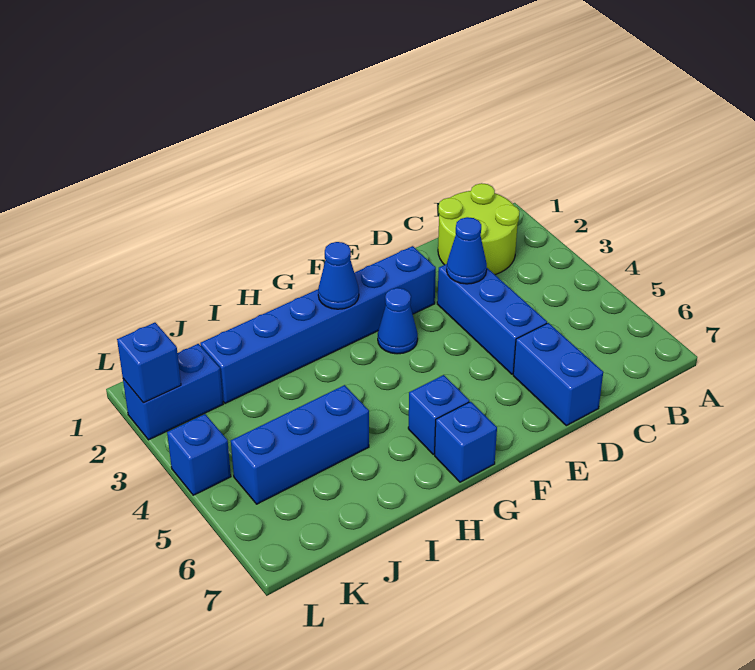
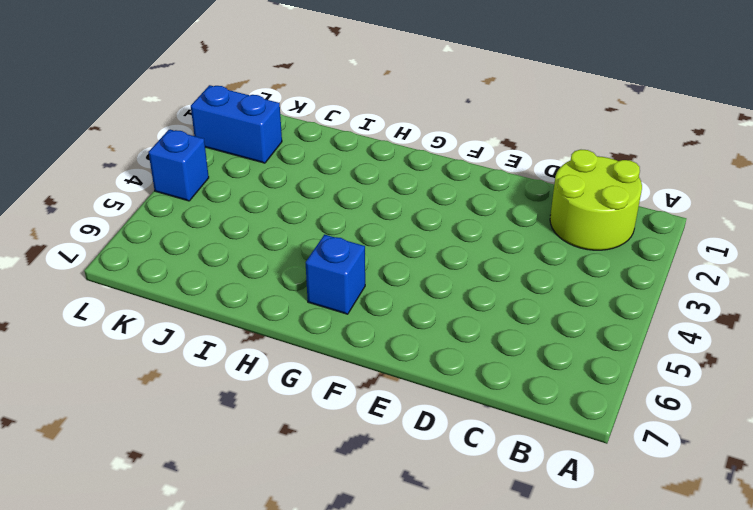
none -> blue brick D3:D5 level 1
none -> blue brick D6:D7 level 1
none -> blue brick E2:J2 level 1

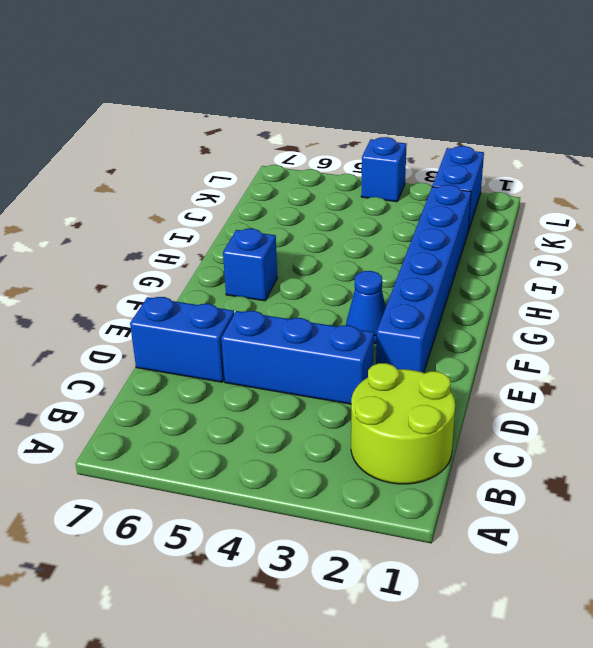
none -> blue brick G7 level 1
none -> blue brick I5:K5 level 1
none -> blue cone D3 level 2

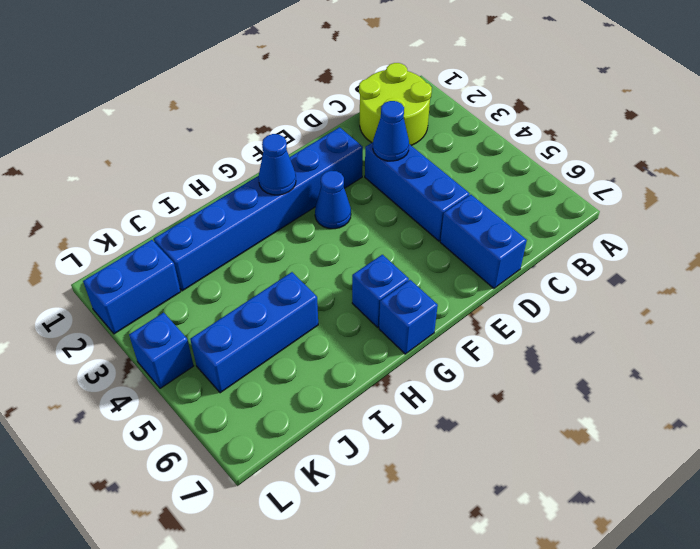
none -> blue brick L2 level 2

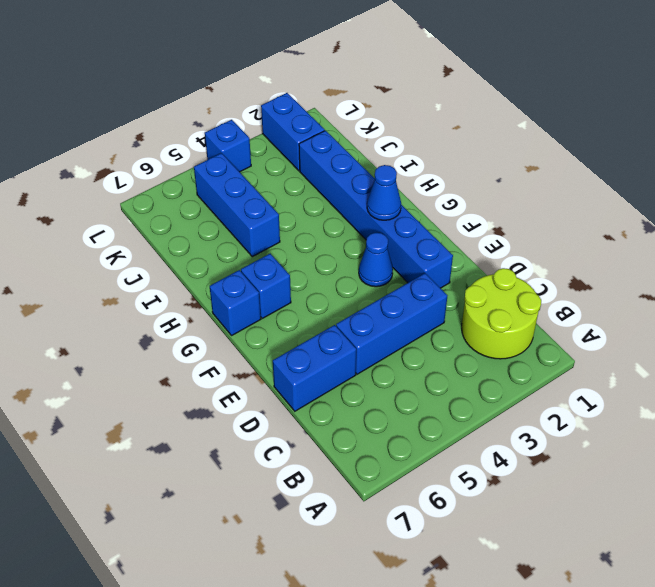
none -> blue cone D3 level 2
none -> blue brick L2 level 2

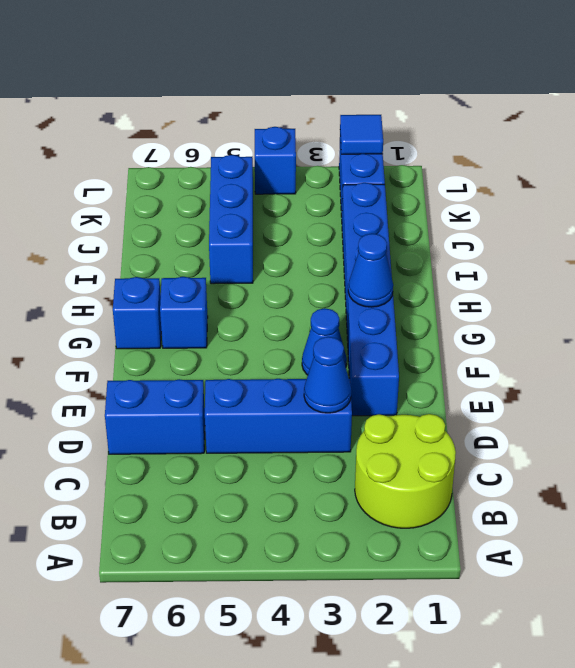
blue tile L2 level 2 -> blue brick L2 level 2

